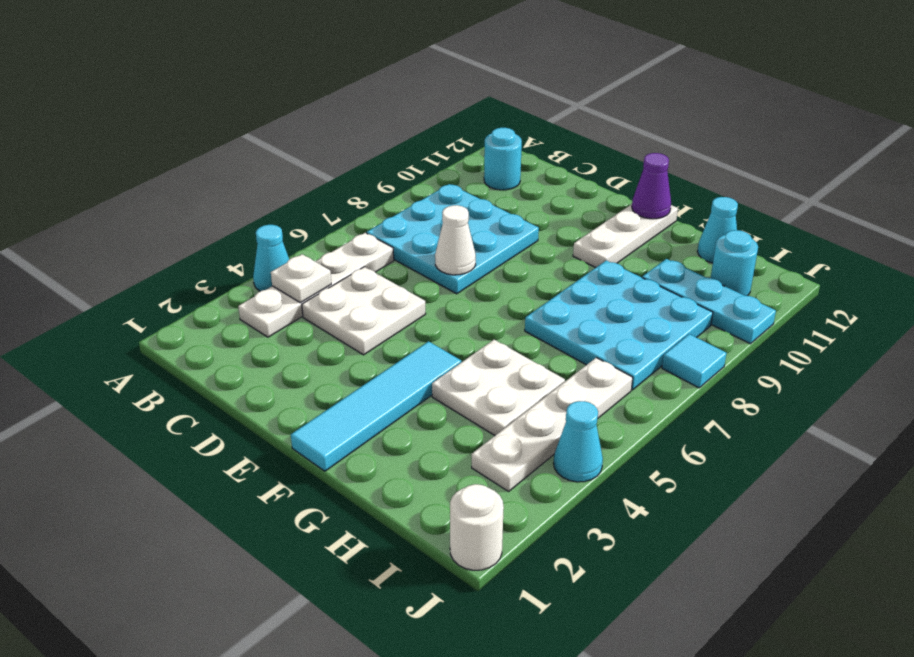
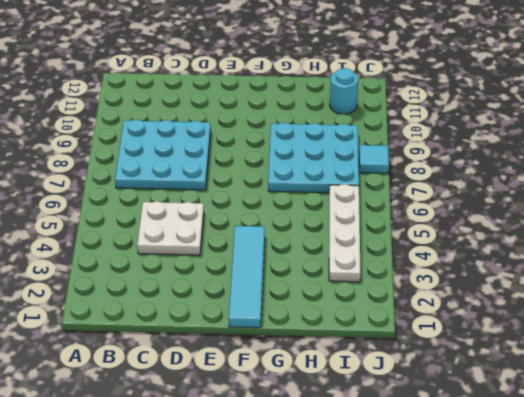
none -> cyan cone A4 level 1
none -> white plate B3:B6 level 1
none -> cyan round brick B11 level 1

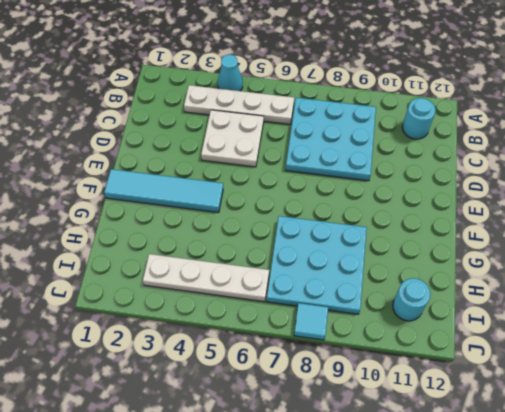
none -> white plate F10:F12 level 1
none -> white plate G4:H5 level 1
none -> cyan plate H10:J10 level 1

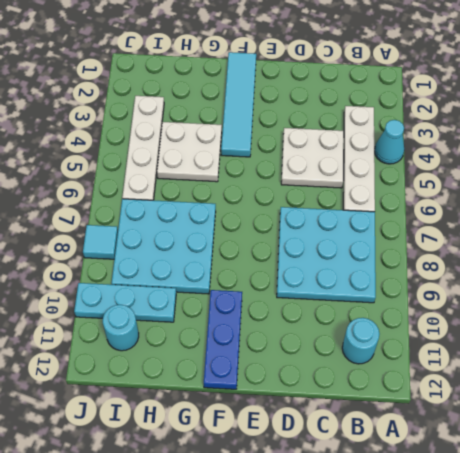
blue plate F10:F12 level 1 -> white plate F10:F12 level 1
none -> cyan cone H12 level 1
none -> white round brick J1 level 1
none -> cyan cone J4 level 1

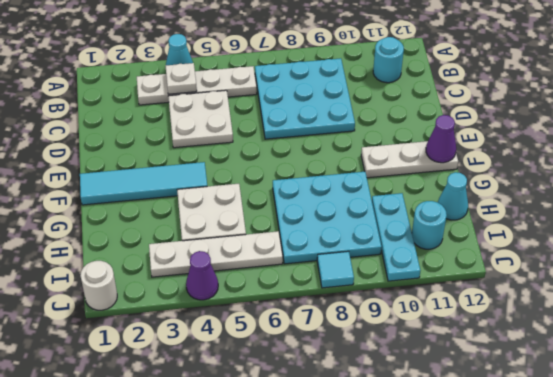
purple cone J4 level 1 -> cyan cone J4 level 1
none -> white cone D7 level 2

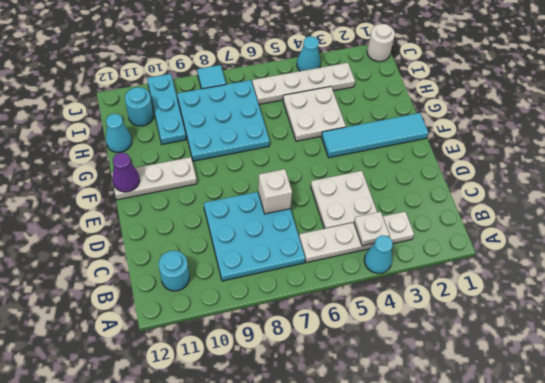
white brick D7 level 2 -> white cone D7 level 2

